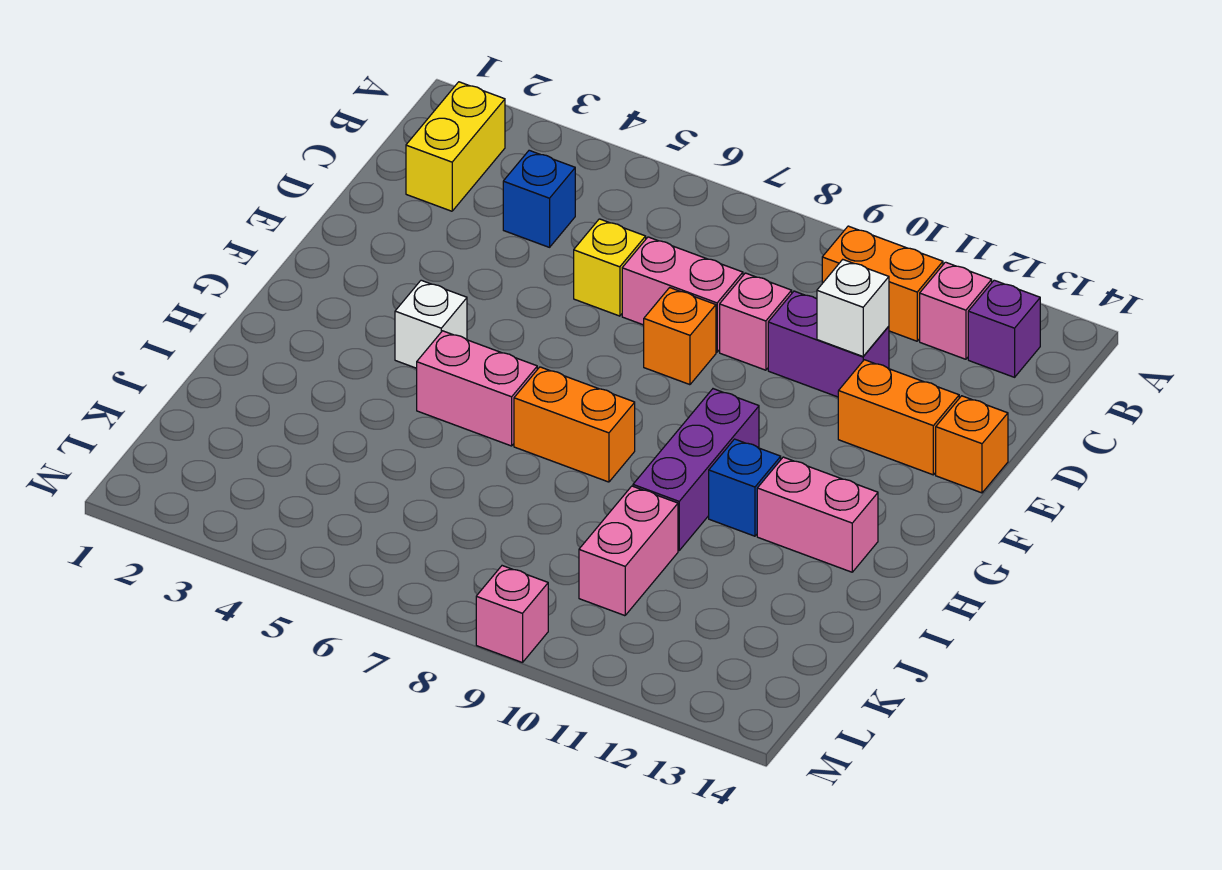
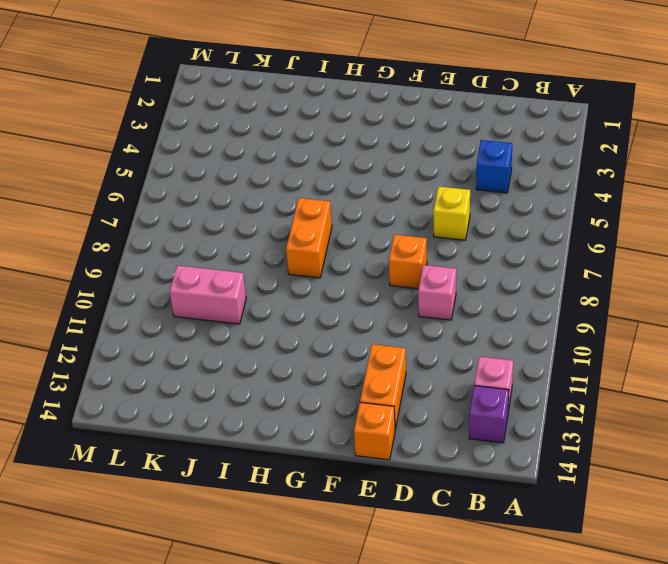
none -> yellow brick B2:C2 level 1
none -> orange brick B10:B11 level 1
none -> pink brick D7:D8 level 1

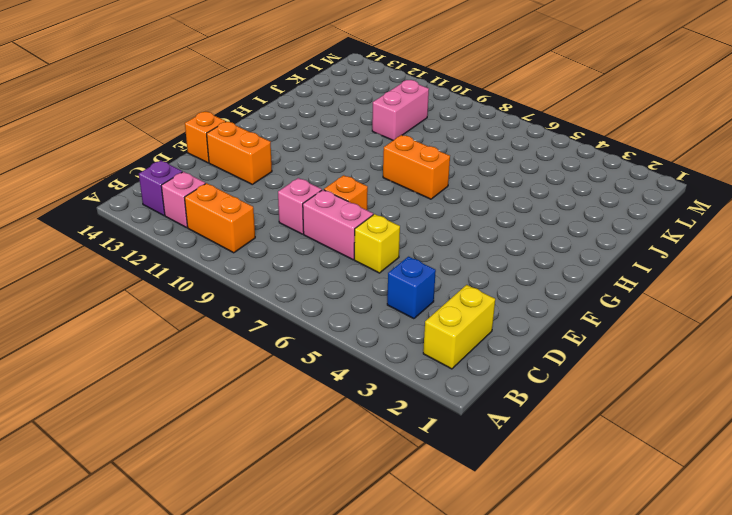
none -> purple brick D10:D11 level 1
none -> white brick G4 level 1
none -> purple brick G10:I10 level 1

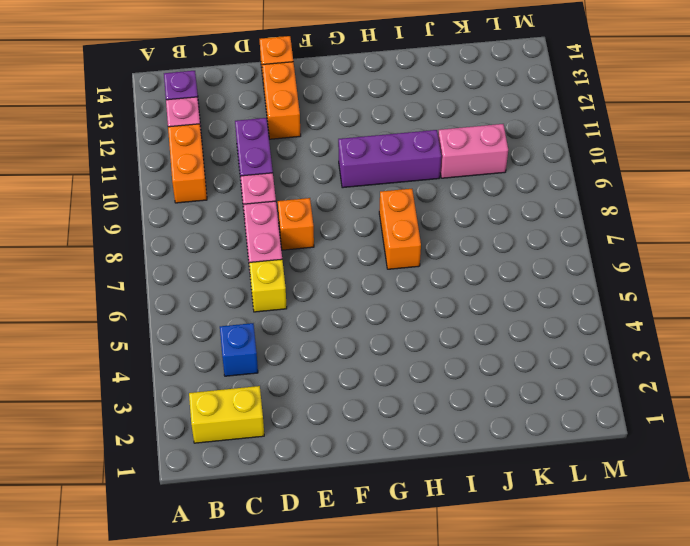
none -> white brick G4 level 1
none -> pink brick H5:H6 level 1
none -> blue brick H11 level 1

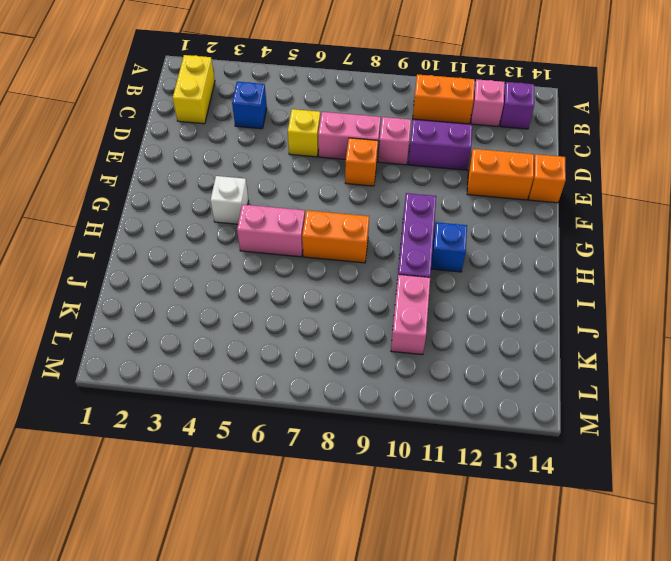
none -> pink brick H12:H13 level 1
none -> pink brick M9 level 1
none -> white brick D11 level 2

